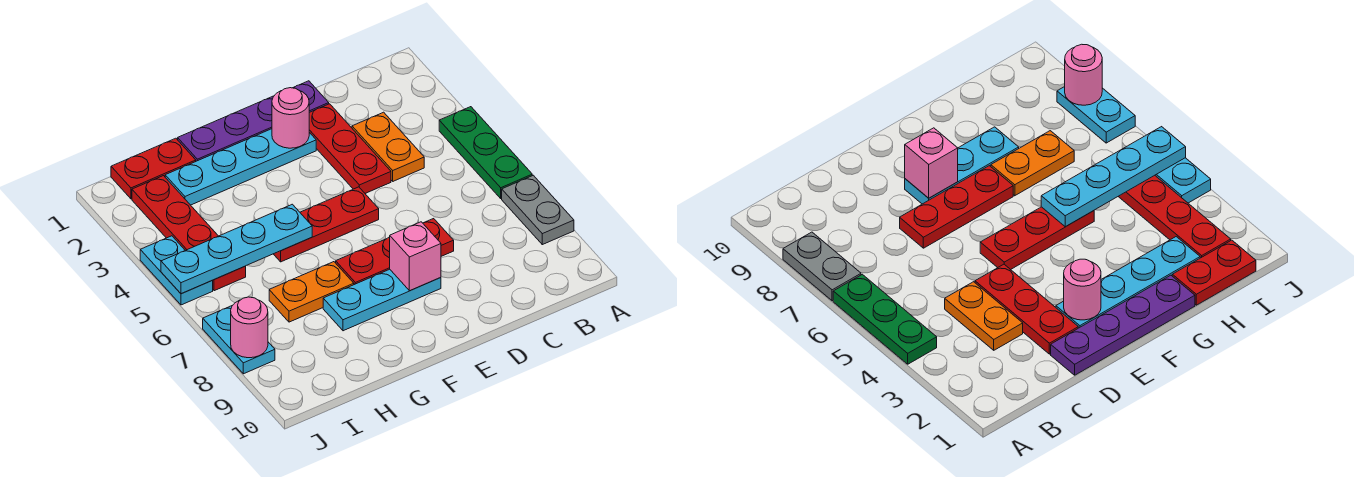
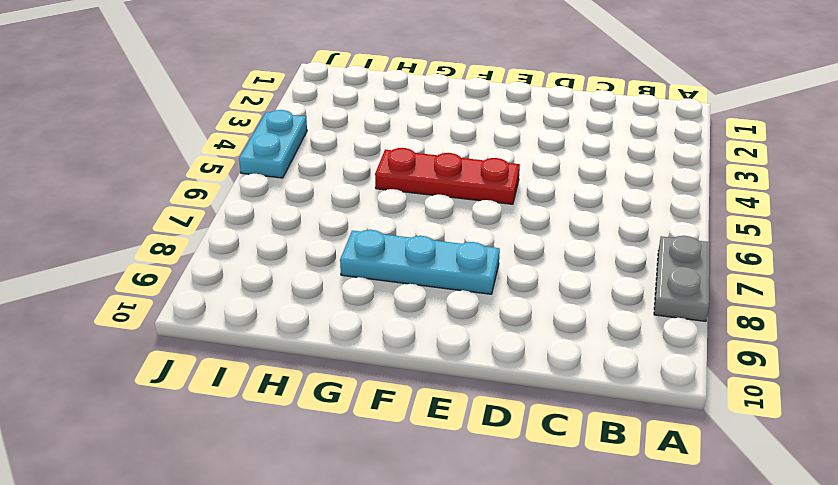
none -> green plate A4:A6 level 1
none -> orange plate C3:C4 level 1
none -> purple plate D1:G1 level 1

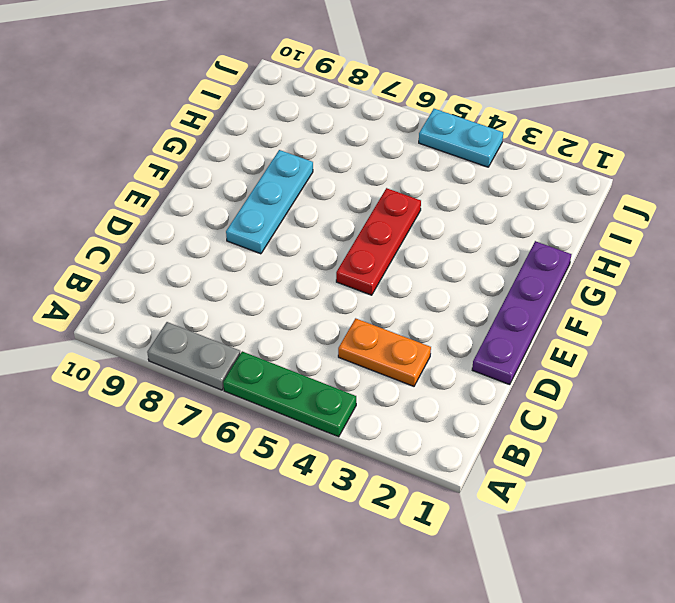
none -> red plate D2:D4 level 1
none -> red plate D7:F7 level 1
none -> cyan plate E2:H2 level 1

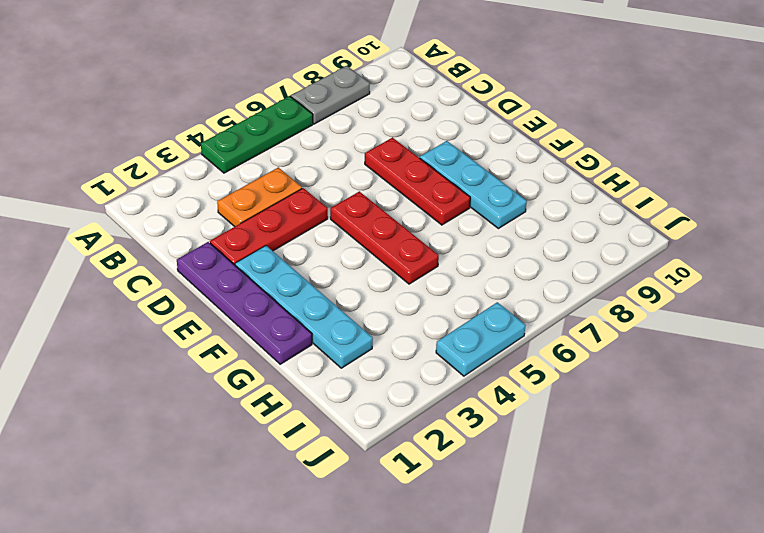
none -> orange plate G7:H7 level 1
none -> red plate H1:I1 level 1
none -> red plate I2:I5 level 1

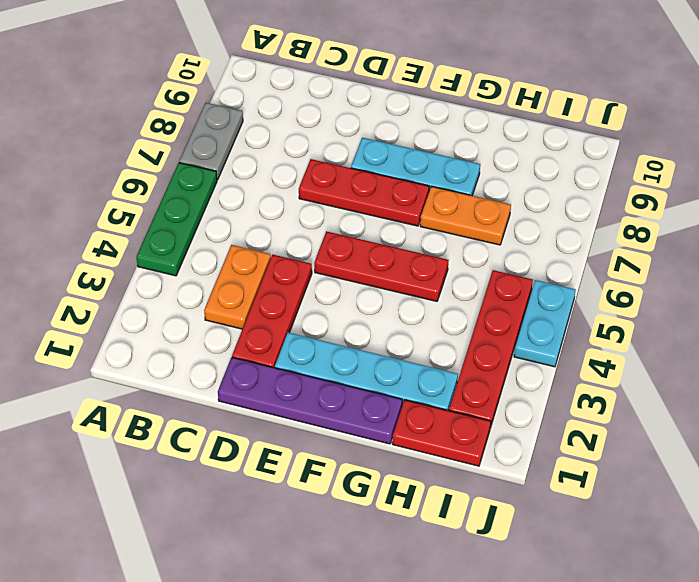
none -> cyan plate J7:J8 level 1
none -> pink round brick E2 level 2
none -> pink brick E8 level 2

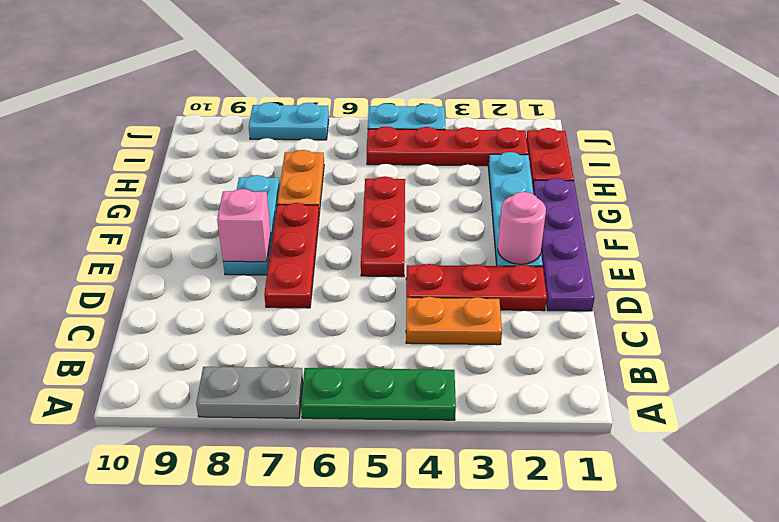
none -> cyan plate G5:J5 level 2
none -> pink round brick J8 level 2

